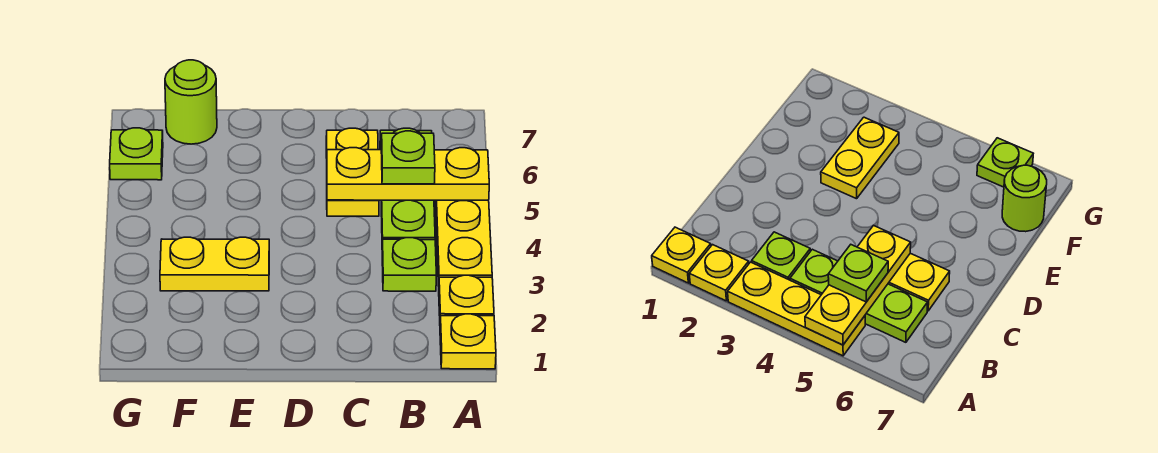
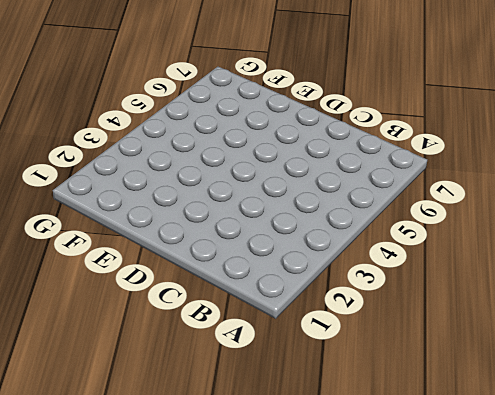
none -> yellow plate A1 level 1
none -> yellow plate A2 level 1

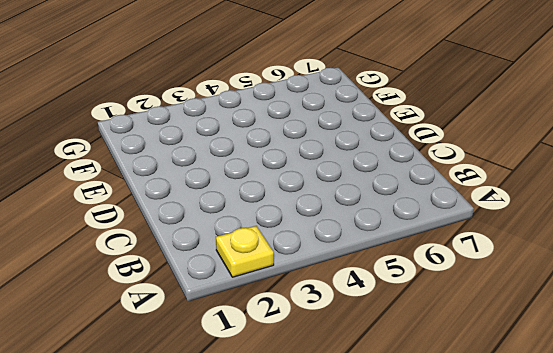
none -> yellow plate A1 level 1
none -> yellow plate A3:A5 level 1

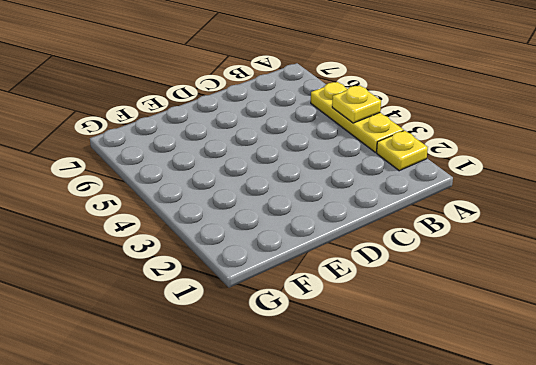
yellow plate A4 level 2 -> yellow plate A1 level 1
none -> lime plate B3 level 1
none -> lime plate B4:B6 level 1

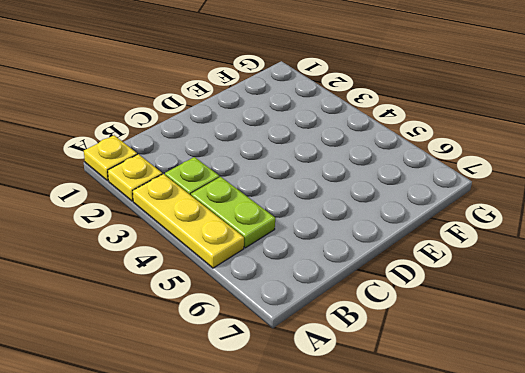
lime plate B4:B5 level 1 -> lime plate B4:B6 level 1
none -> yellow plate C5:C6 level 1
none -> yellow plate E3:F3 level 1

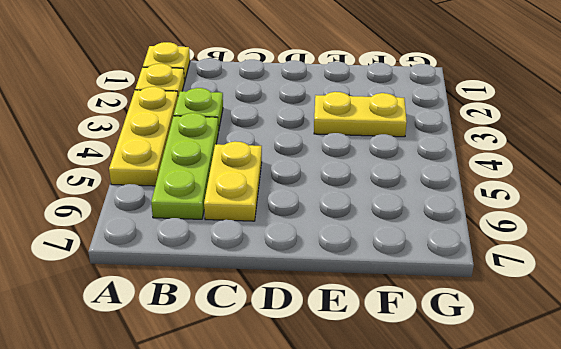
none -> lime round brick F7 level 1
none -> lime plate G6 level 1

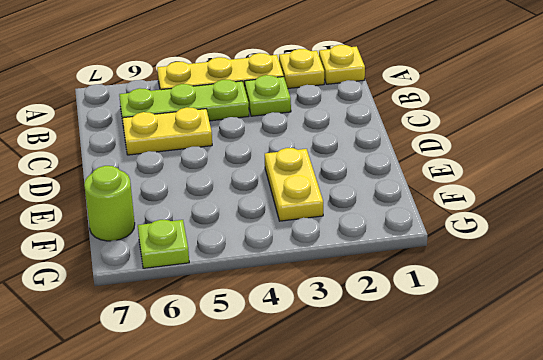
none -> yellow plate A5:C5 level 2
none -> lime plate B5 level 3

